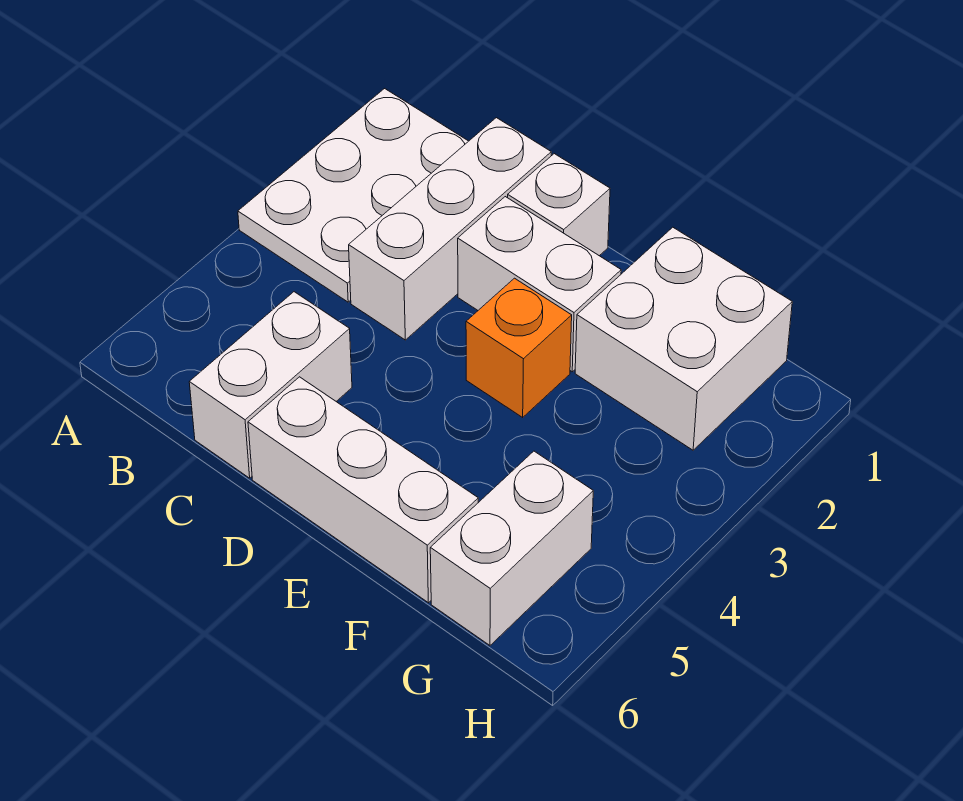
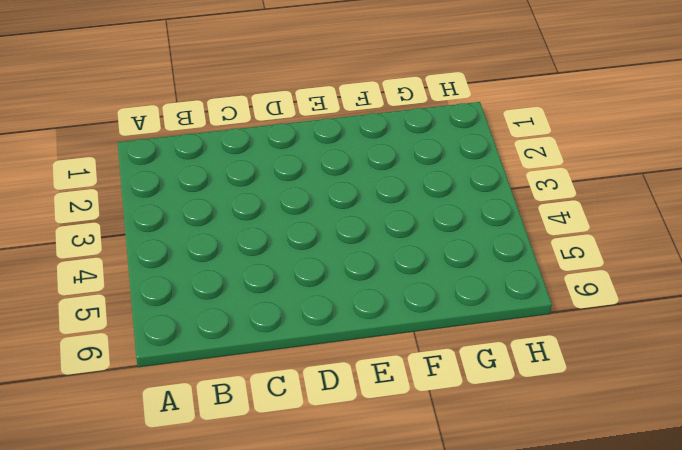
none -> white plate A1:B3 level 1
none -> white brick C1:C3 level 1

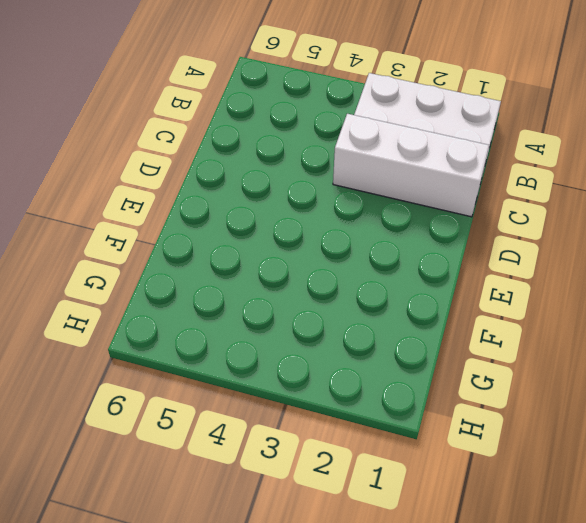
none -> white brick C5:C6 level 1
none -> white brick D1 level 1

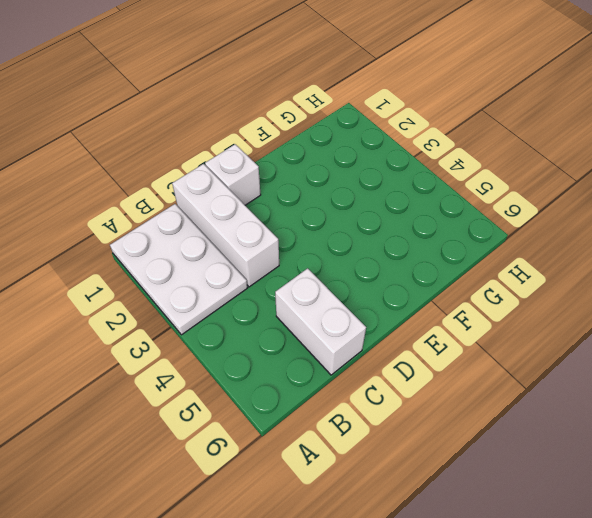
none -> white brick D2:E2 level 1
none -> white brick D6:F6 level 1

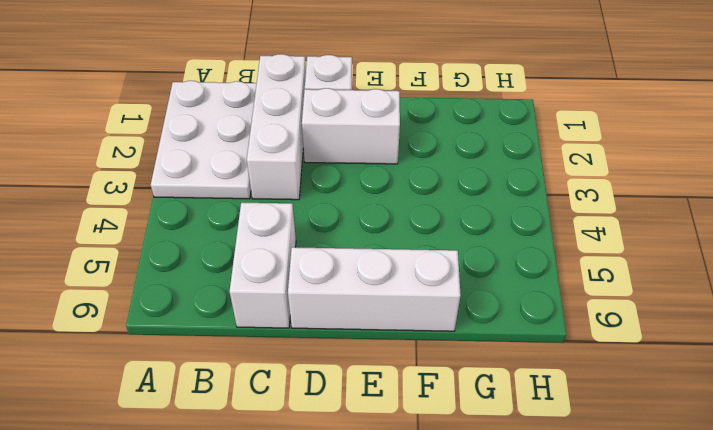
none -> orange brick E3 level 1
none -> white brick F1:G2 level 1

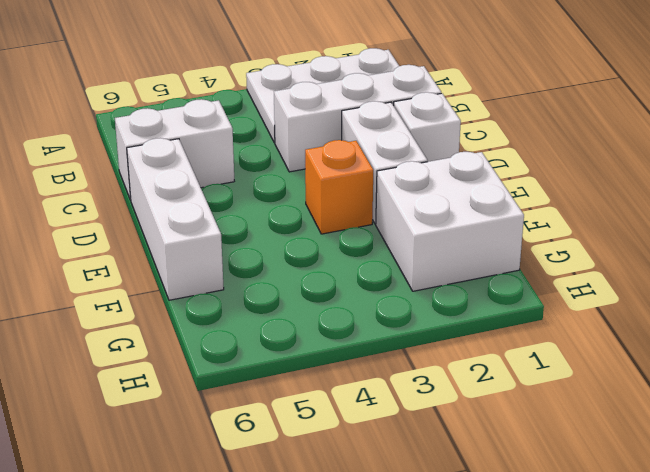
none -> white brick G5:G6 level 1

